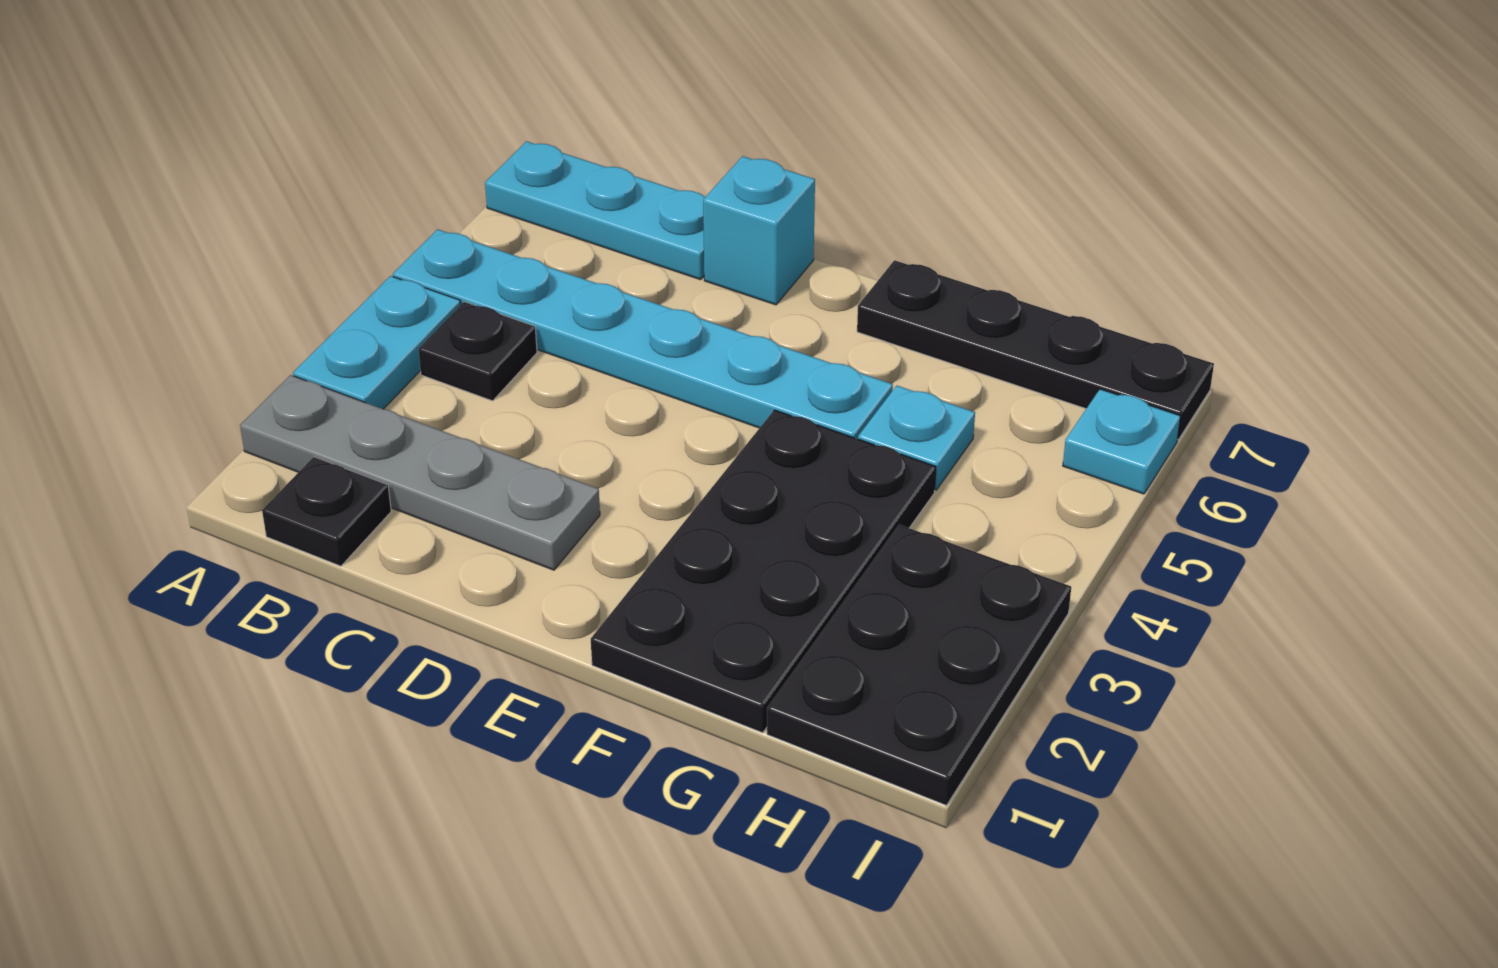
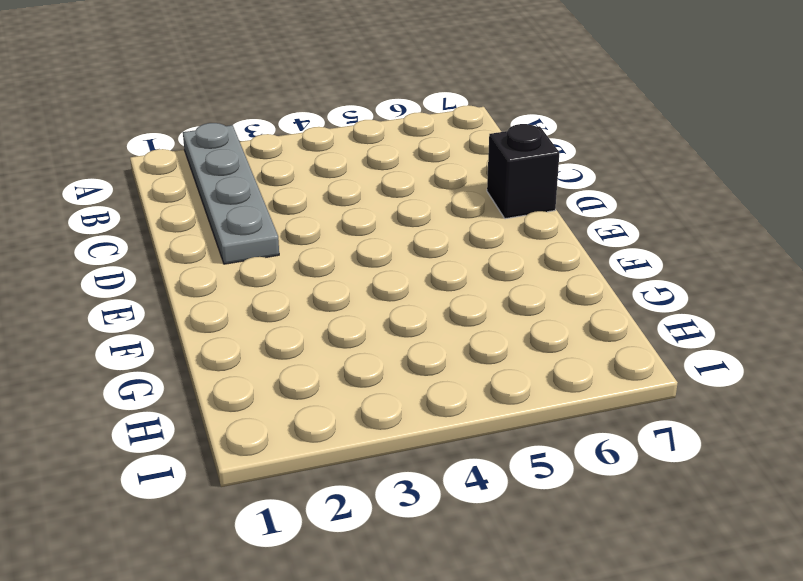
black brick D7 level 1 -> cyan brick D7 level 1
none -> cyan plate A3:A4 level 1
none -> cyan plate A5:F5 level 1
none -> cyan plate A7:C7 level 1

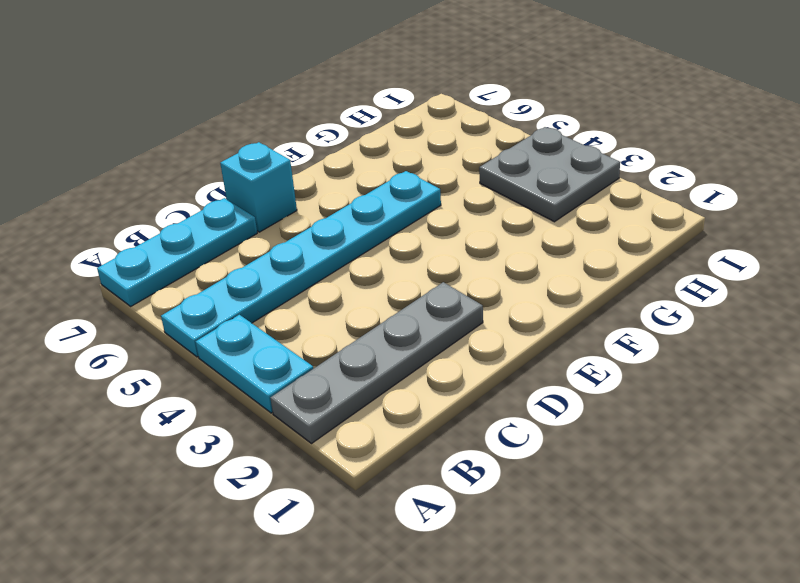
grey plate H3:I4 level 1 -> black plate H1:I3 level 1
none -> black plate B1 level 1
none -> black plate B4 level 1
none -> black plate F1:G4 level 1

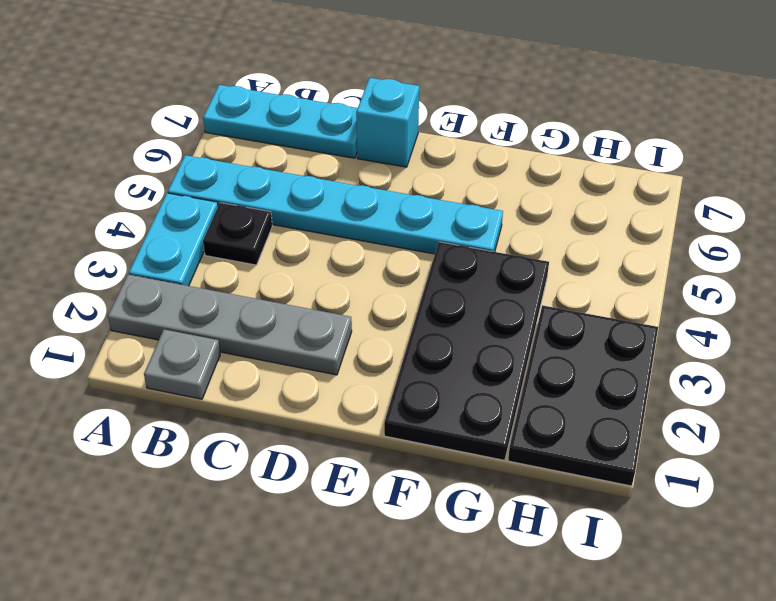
grey plate B1 level 1 -> black plate B1 level 1
none -> black plate F7:I7 level 1
none -> cyan plate G5 level 1
none -> cyan plate I6 level 1

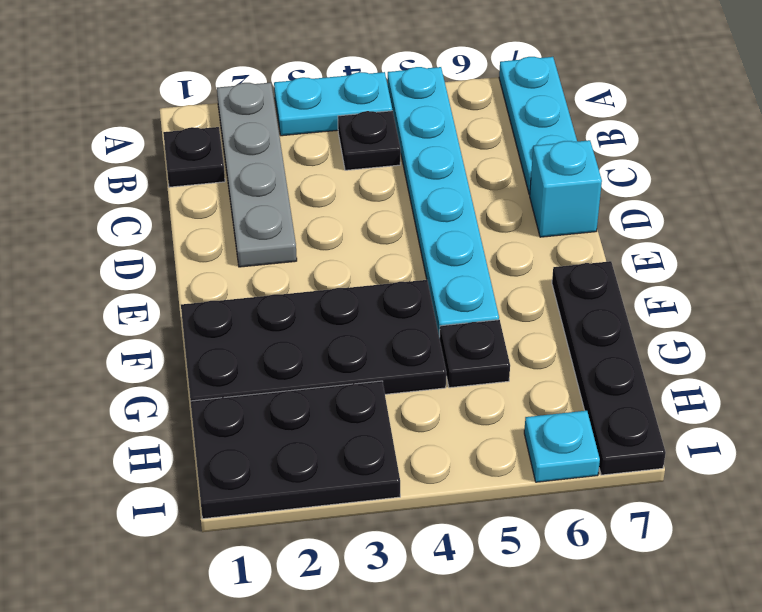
black plate G5 level 1 -> cyan plate G5 level 1

